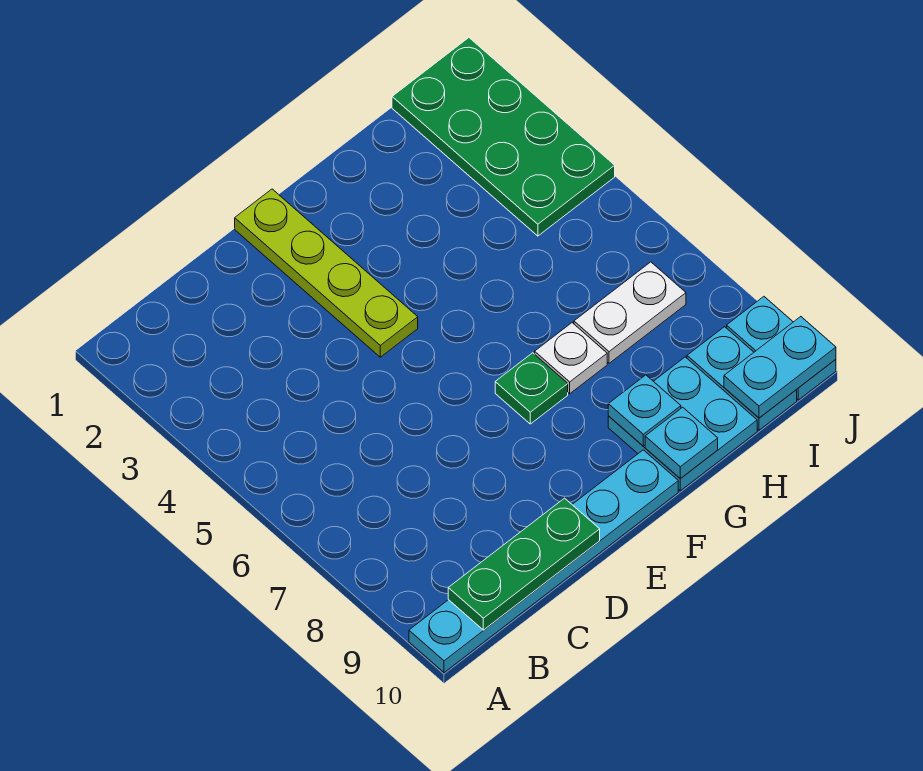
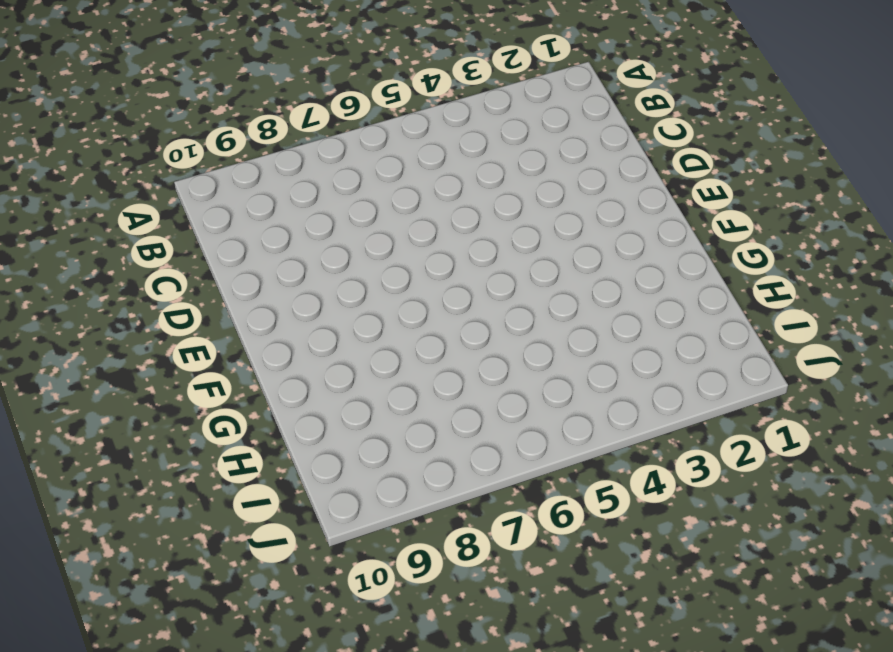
none -> cyan plate A10:F10 level 1
none -> lime plate E1:E4 level 1
none -> green plate F7 level 1

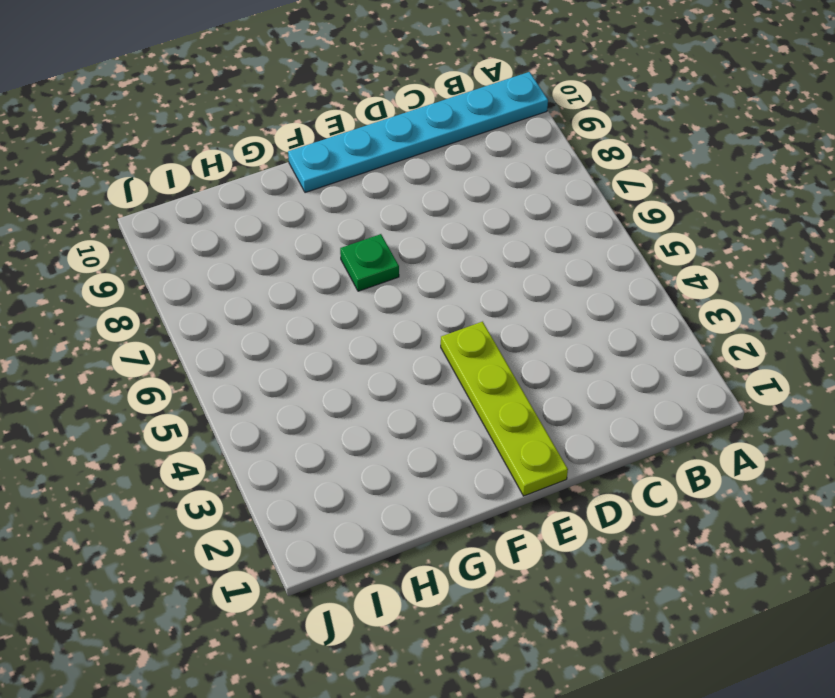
none -> white plate G7 level 1
none -> cyan plate G9:H10 level 1
none -> white plate H7:I7 level 1

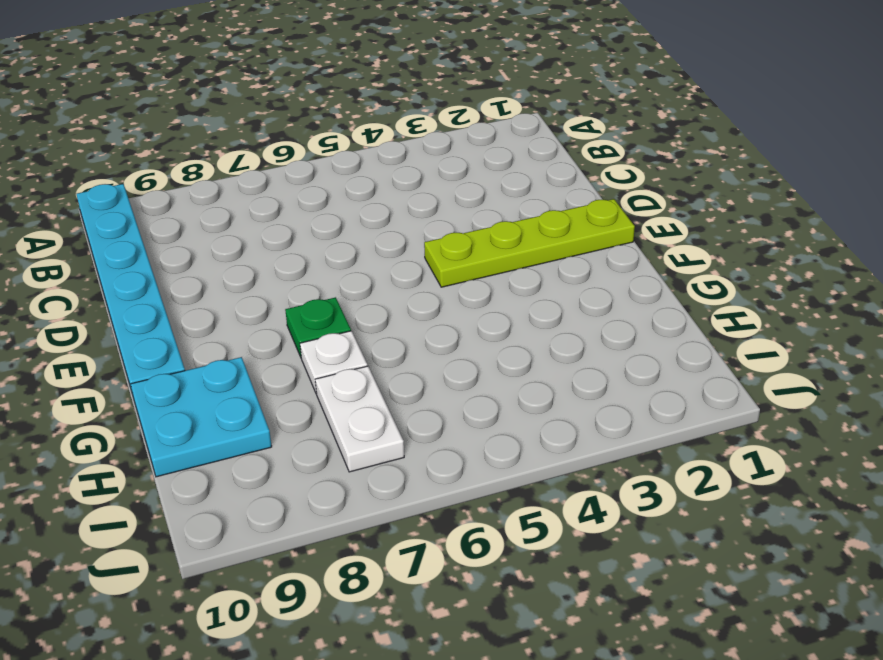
none -> green plate I1:J4 level 1
none -> cyan plate I9:I10 level 1
none -> cyan plate J9:J10 level 1

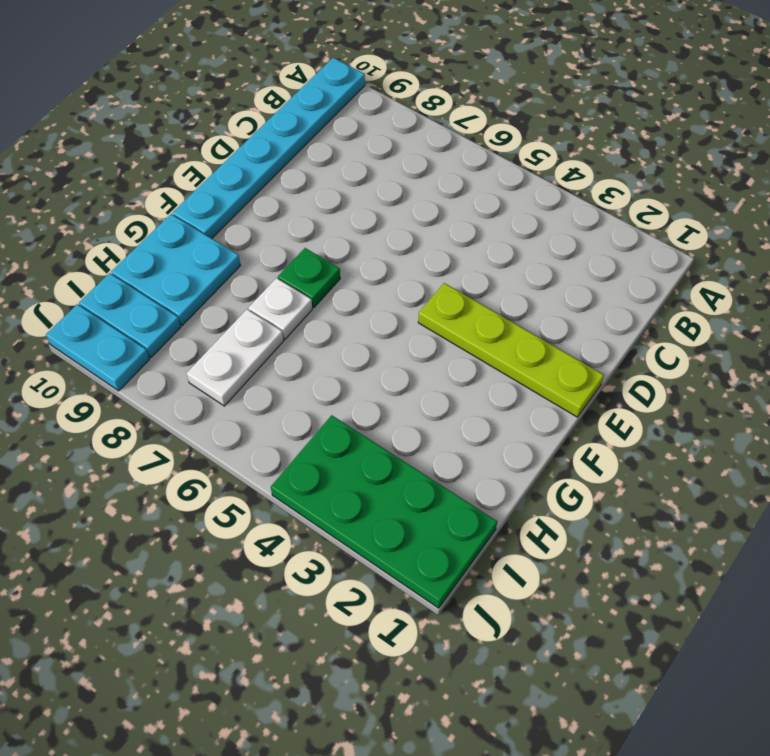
none -> green plate B10:D10 level 2
none -> cyan plate G9 level 2
none -> cyan plate G10 level 2

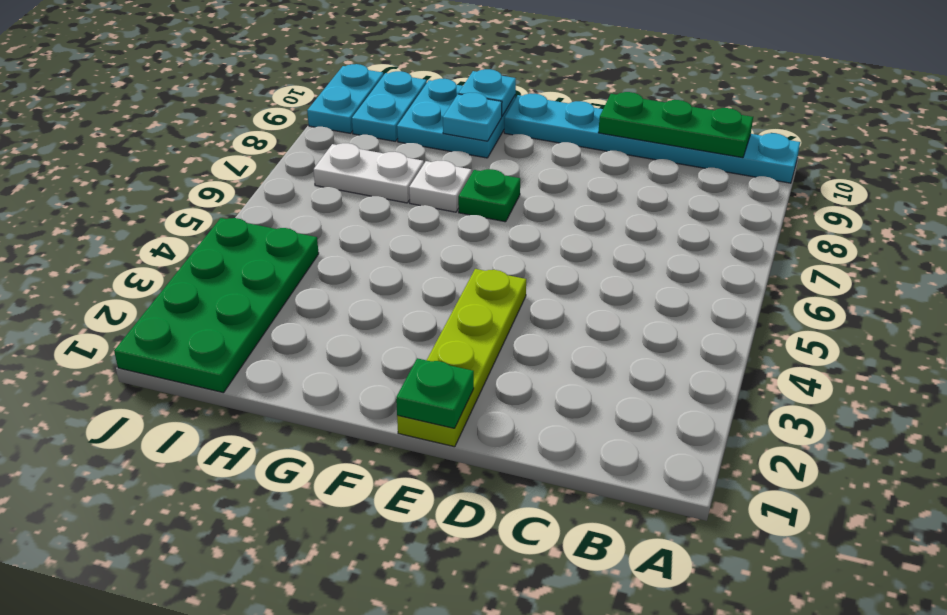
green plate E1 level 2 -> none
none -> cyan plate I10:J10 level 2

